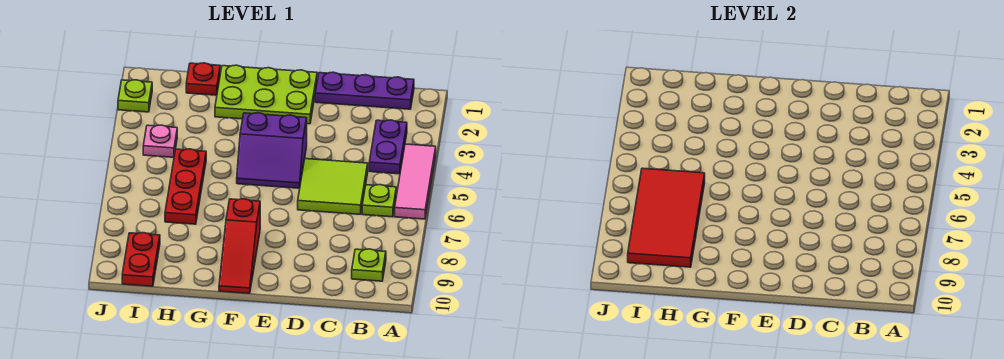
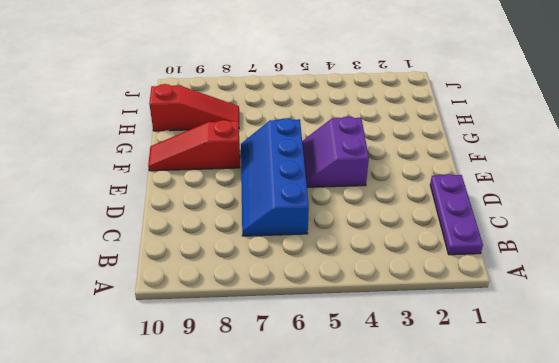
blue slope C6:F7 level 1 top 6 -> lime tile C5:D6 level 1
red slope H8:H10 level 1 top 10 -> none
none -> pink tile A4:A6 level 1
none -> purple plate B3:B4 level 1
none -> lime plate B6 level 1

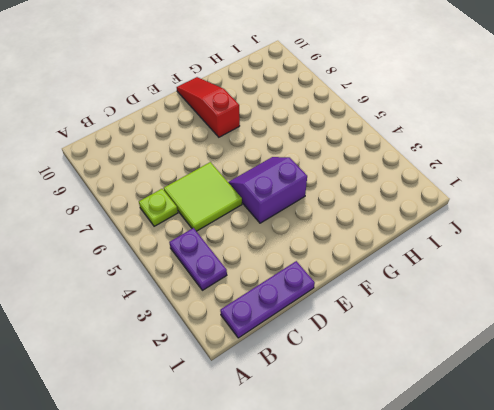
none -> pink tile A4:A6 level 1
none -> lime plate B9 level 1
none -> lime plate E1:G2 level 1

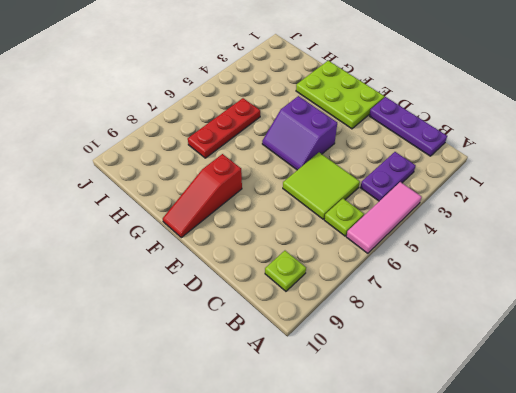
none -> red plate H1 level 1
none -> pink plate I4 level 1
none -> red plate I9:I10 level 1

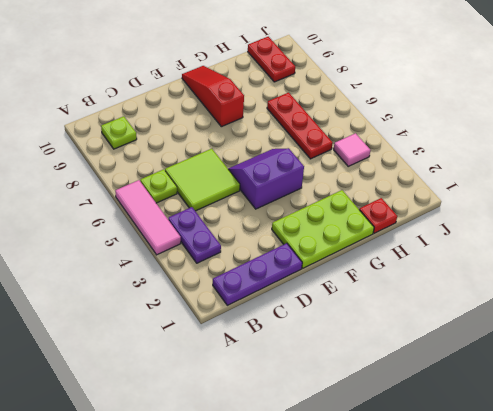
pink tile I4 level 1 -> pink plate I4 level 1
none -> lime plate J2 level 1
none -> red tile H6:I9 level 2

